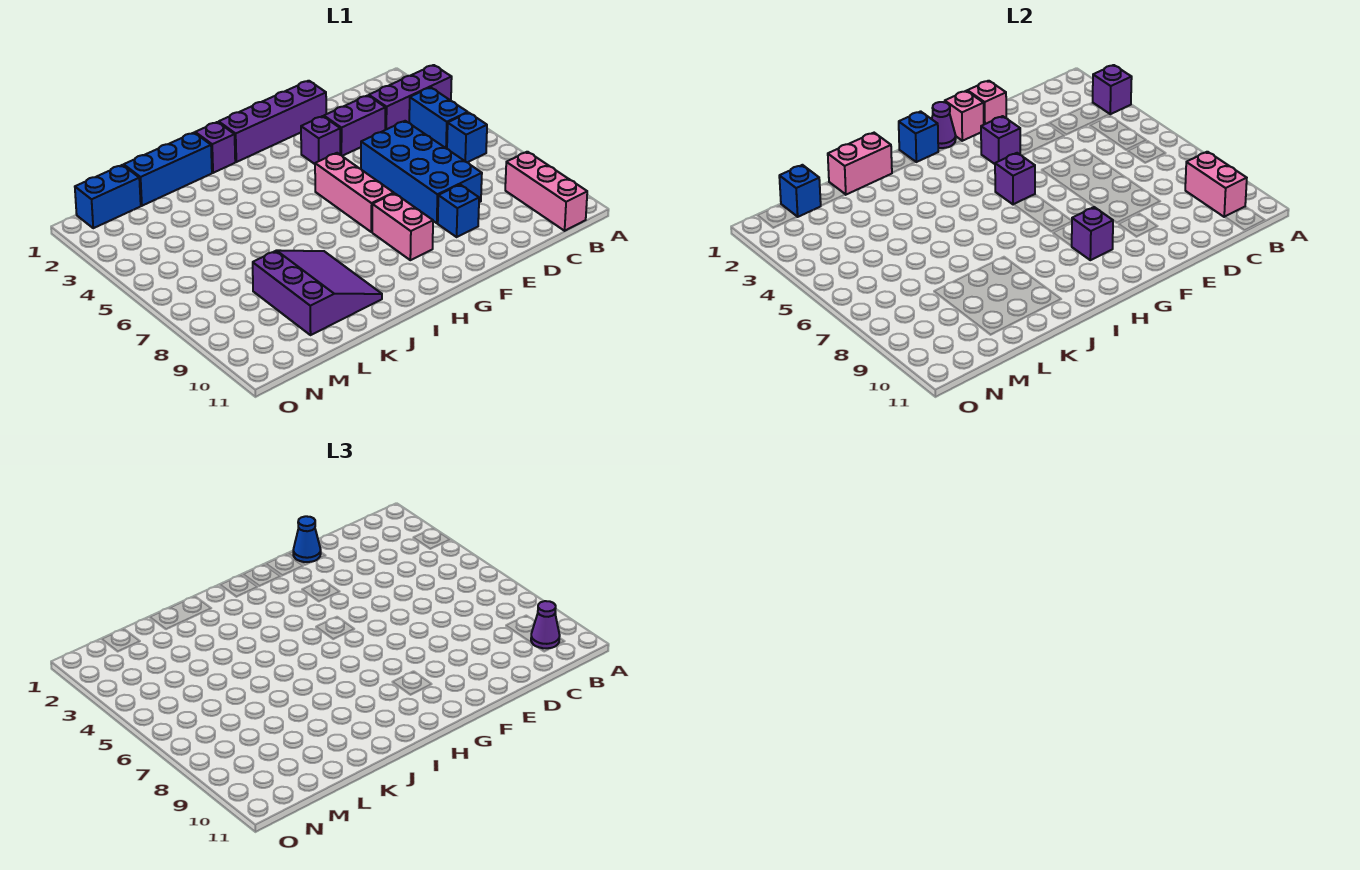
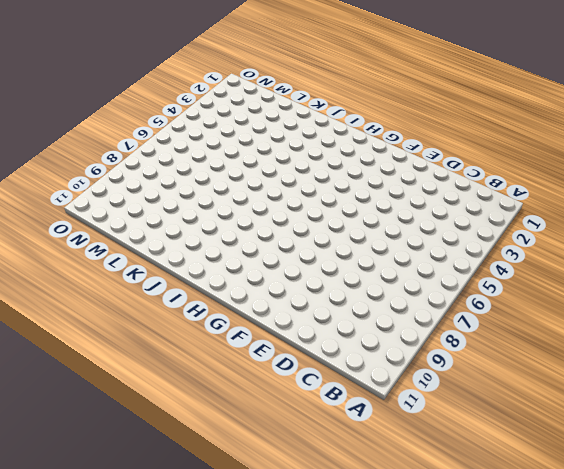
none -> purple brick A3:C3 level 1
none -> blue brick B4:B5 level 1
none -> blue brick B6 level 1

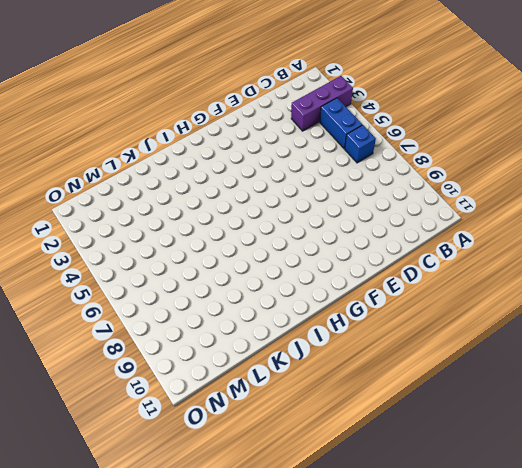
none -> pink brick B9:B11 level 1
none -> purple brick D3:E3 level 1
none -> blue brick D5:E8 level 1

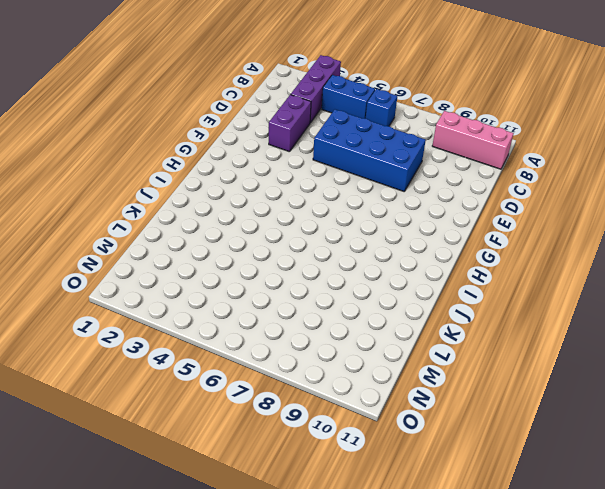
none -> purple brick E1:H1 level 1
none -> blue brick E9 level 1
none -> purple brick F3 level 1

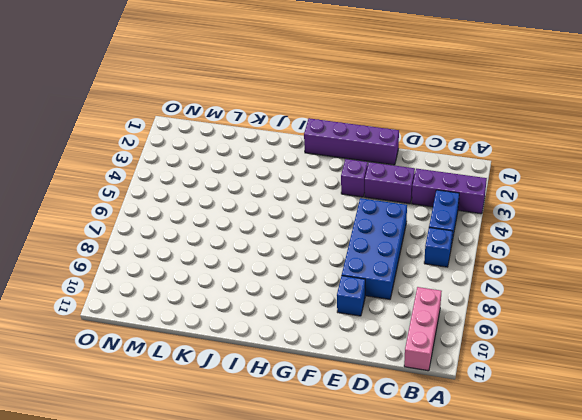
none -> pink brick G5:G7 level 1
none -> pink brick G8:G9 level 1
none -> purple brick I1 level 1

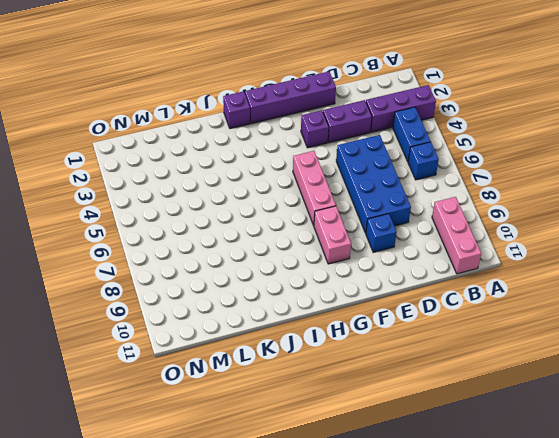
none -> blue brick J1:L1 level 1
none -> purple slope J8:L10 level 1 top L
none -> blue brick M1:N1 level 1

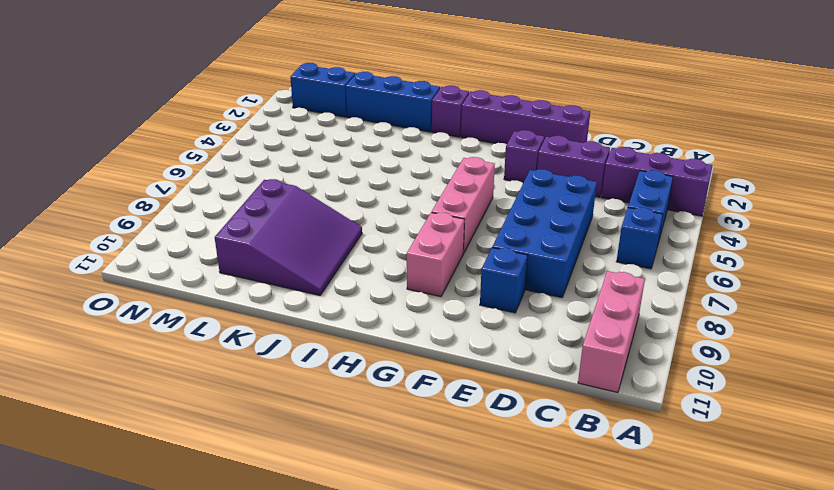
none -> purple brick A3 level 2
none -> pink brick B9:B10 level 2
none -> pink brick E1 level 2

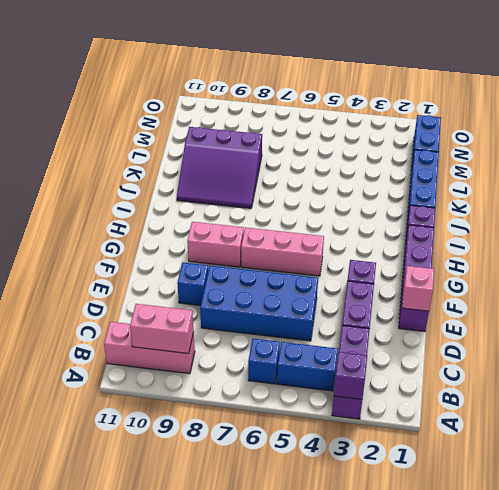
none -> pink brick F1 level 2
none -> purple brick F3 level 2
none -> purple cone G1 level 2

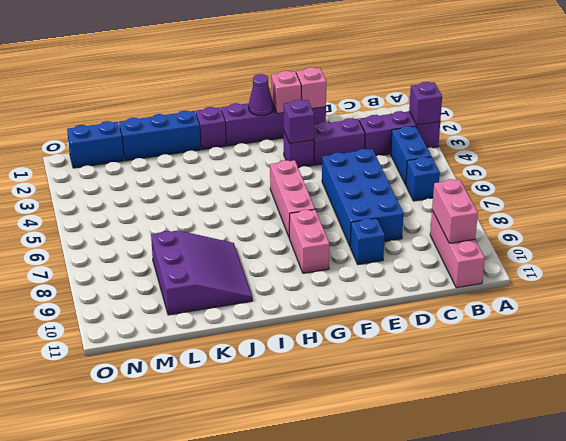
none -> purple brick G5 level 2
none -> purple brick G9 level 2
none -> blue brick H1 level 2

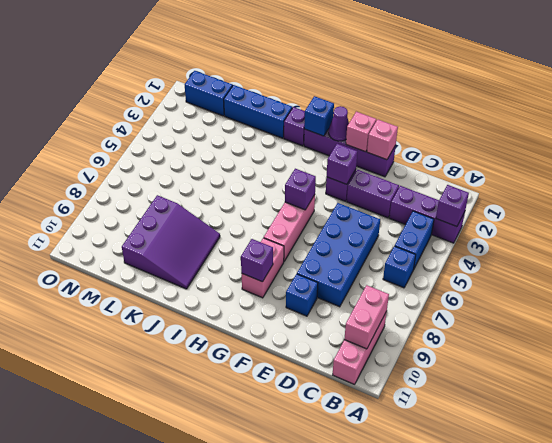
none -> pink brick J1:K1 level 2
none -> blue brick M1 level 2
none -> purple cone B10 level 3

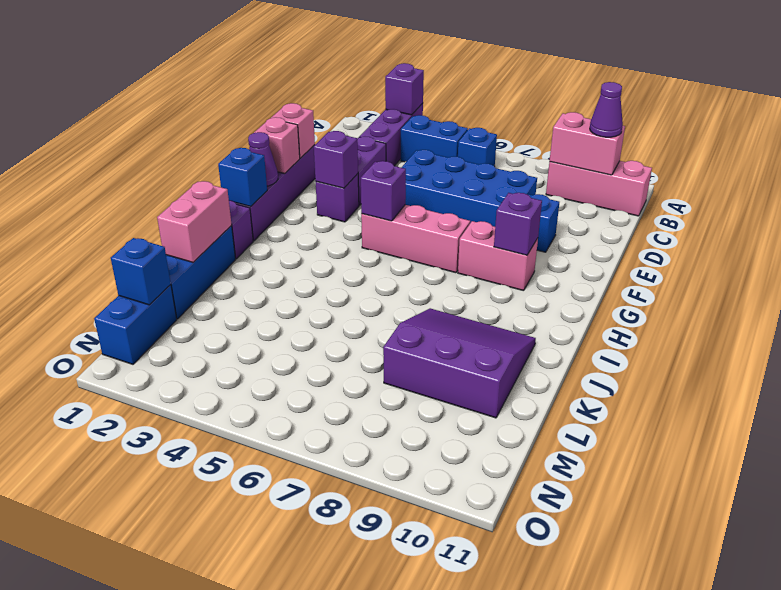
none -> blue cone E1 level 3

